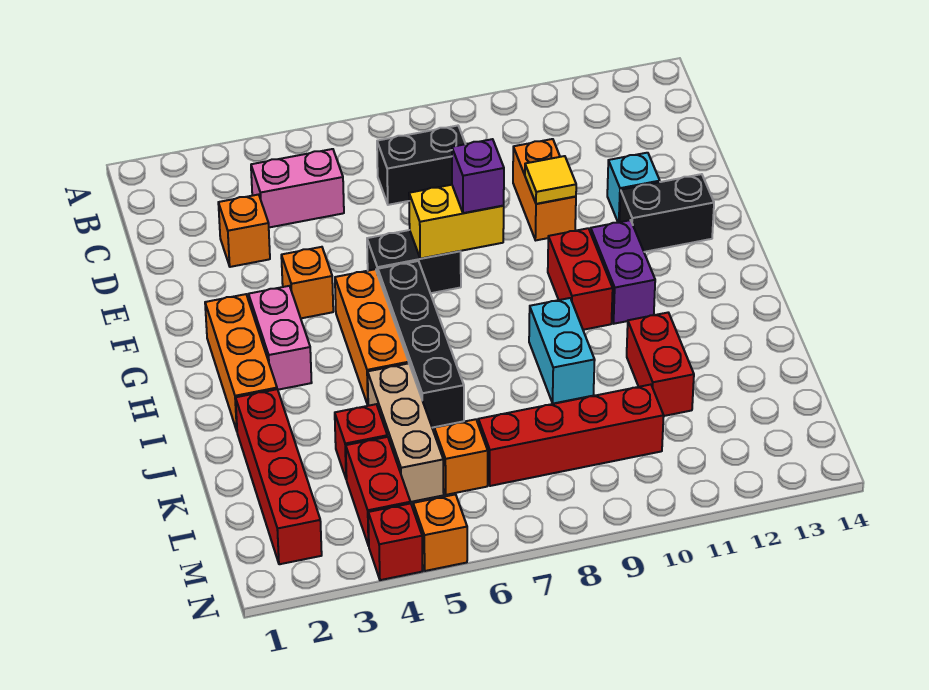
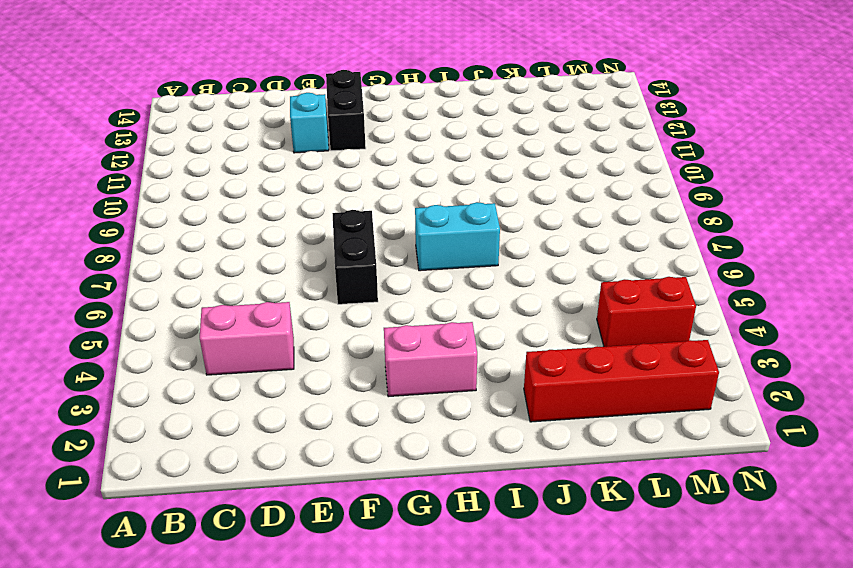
pink brick C4:D4 level 1 -> pink brick C4:C5 level 1
cyan brick H7:I7 level 1 -> cyan brick I9:J9 level 1
none -> black brick C7:C8 level 1
none -> orange brick D3 level 1
none -> orange brick D10:E10 level 1

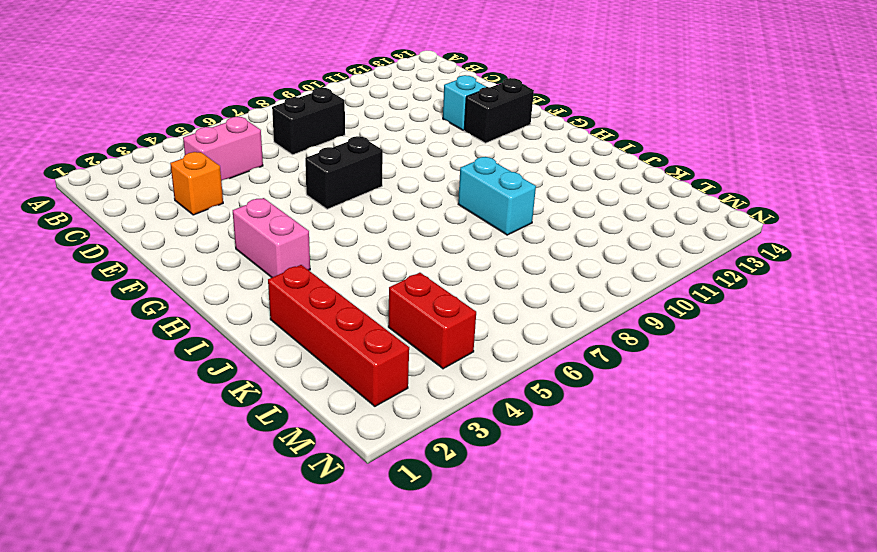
none -> orange brick D10:E10 level 1
none -> orange brick F4 level 1
none -> orange brick G2:I2 level 1

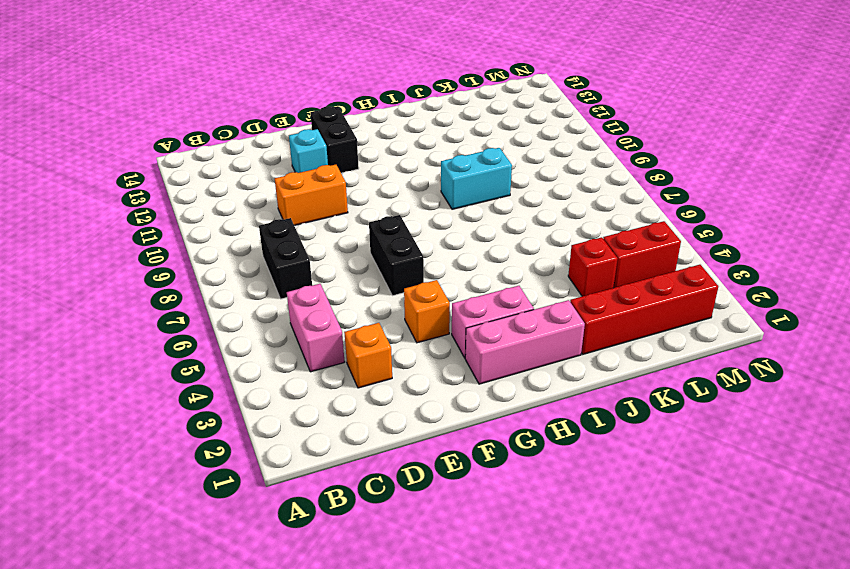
pink brick G2:I2 level 1 -> orange brick G2:I2 level 1
none -> orange brick G5:I5 level 1
none -> black brick G6:J6 level 1
none -> red brick G10:H10 level 1

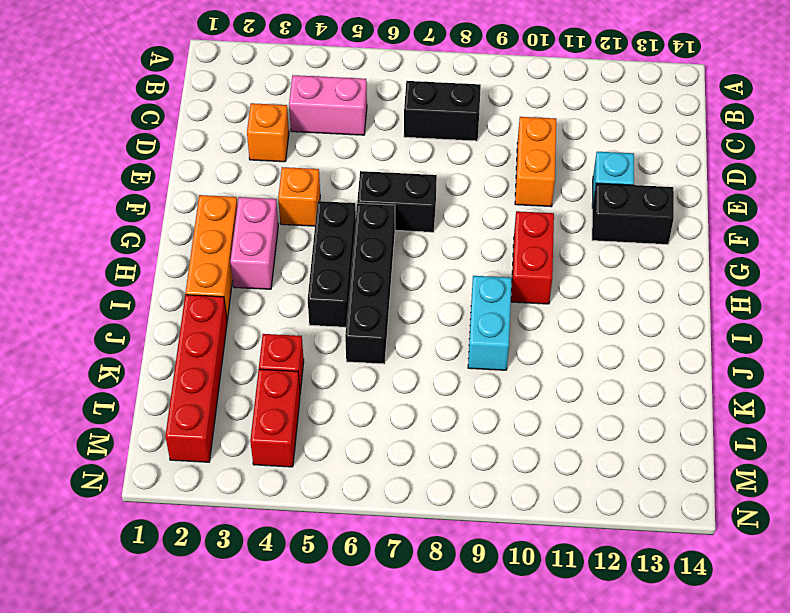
black brick G5:I5 level 1 -> orange brick G5:I5 level 1
none -> purple brick G11:H11 level 1
none -> tan brick J5:L5 level 1
none -> red brick J11:K11 level 1

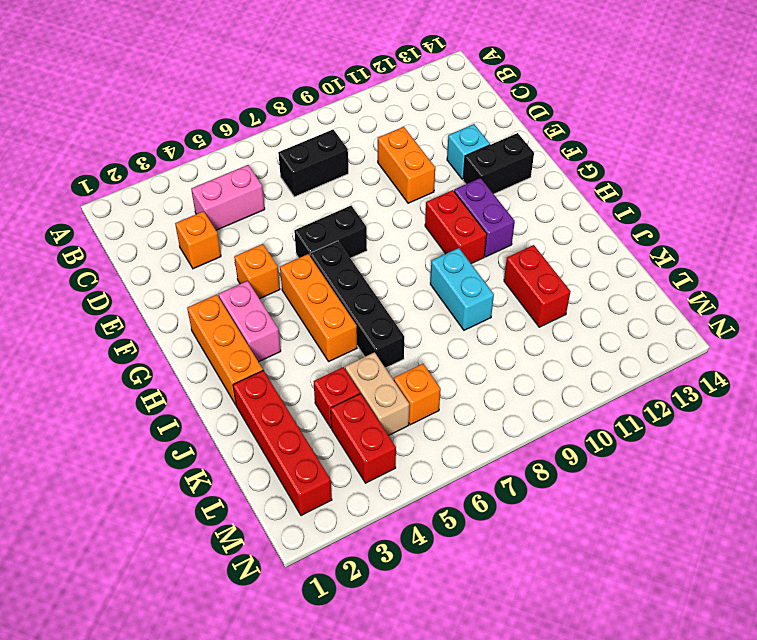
tan brick K5:L5 level 1 -> tan brick J5:L5 level 1
none -> red brick L7:L10 level 1
none -> red brick N4 level 1
none -> orange brick N5 level 1

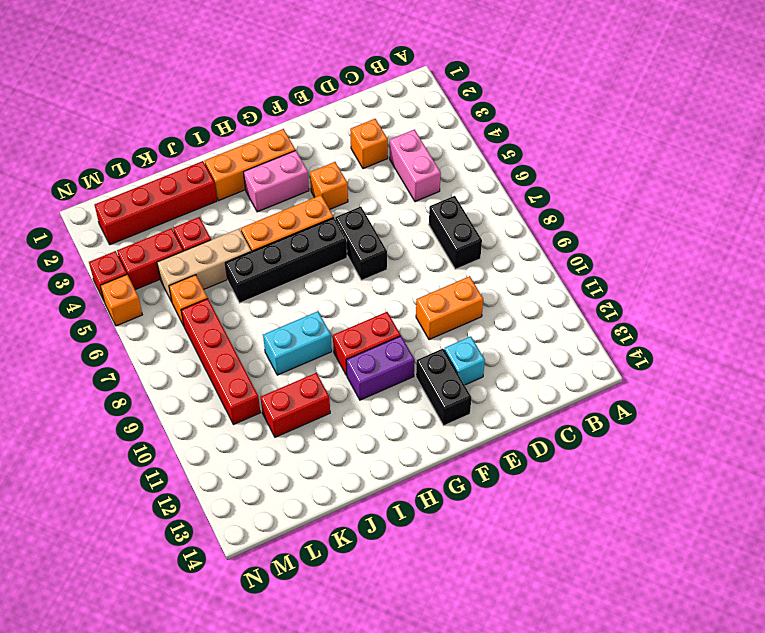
none -> yellow tile E10 level 2
none -> yellow brick F7:F8 level 2
none -> purple brick F8 level 3

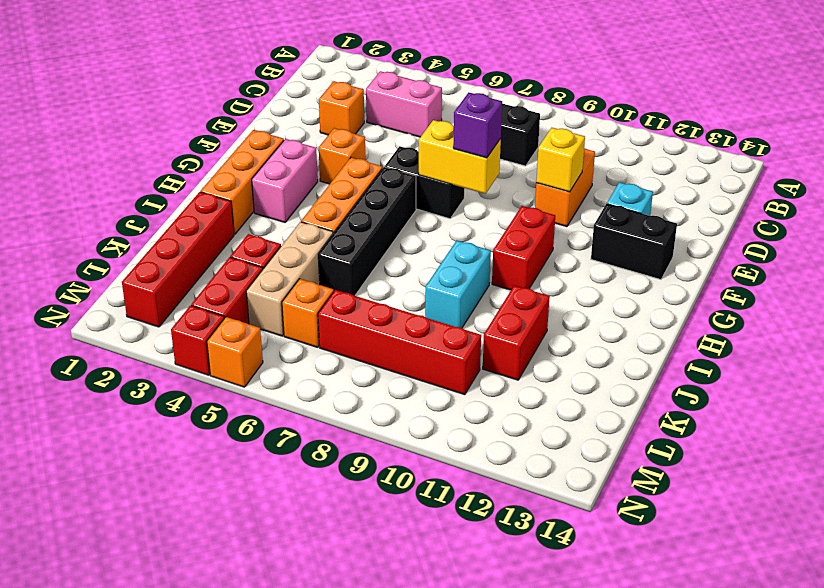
yellow brick E10 level 2 -> yellow tile E10 level 2
none -> purple brick G11:H11 level 1

